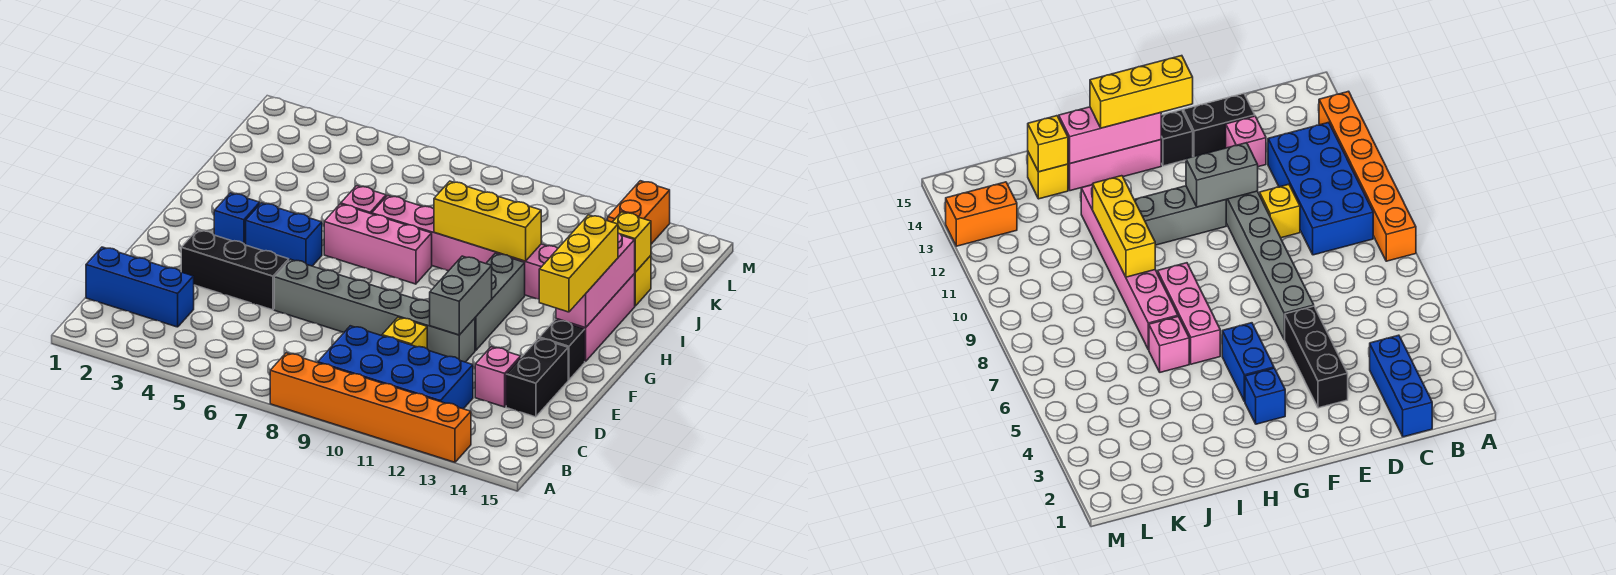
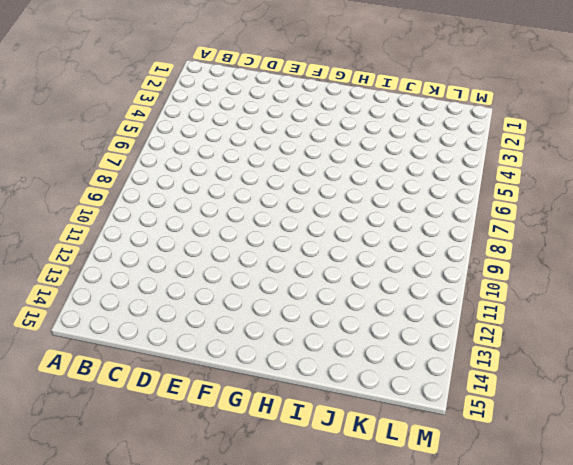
none -> orange brick A8:A13 level 1
none -> blue brick B9:C12 level 1
none -> blue brick C1:C3 level 1

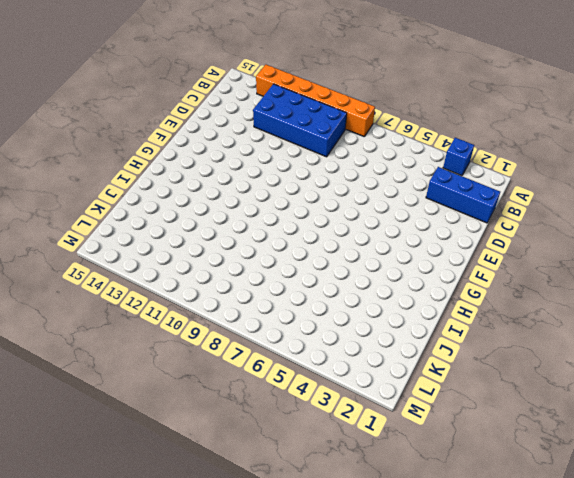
blue brick A3 level 1 -> blue brick G3 level 1
none -> yellow brick D10 level 1
none -> pink brick D13 level 1
none -> black brick D14:E14 level 1

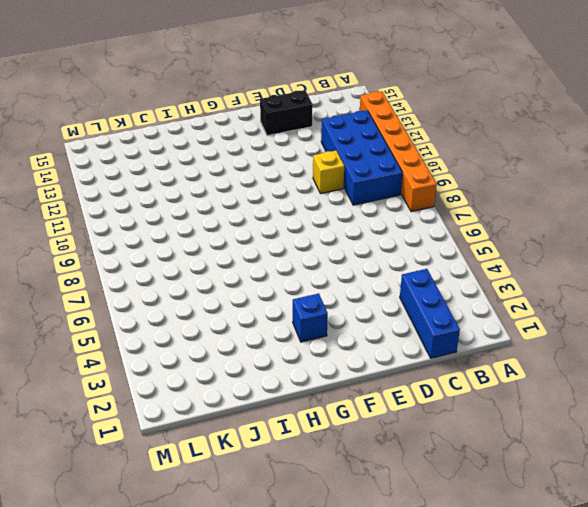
none -> pink brick D13 level 1
none -> black brick E3:E5 level 1
none -> grey brick E6:E11 level 1

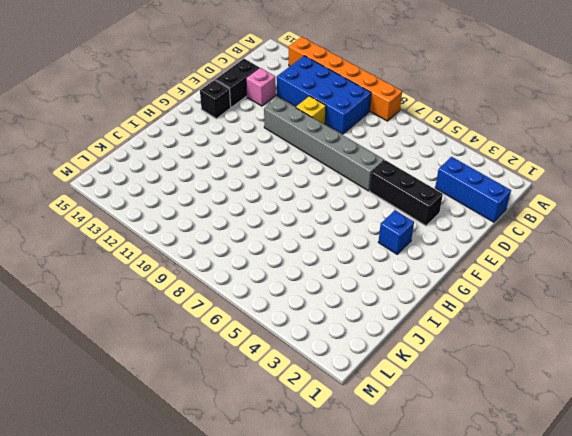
none -> grey brick F11:H11 level 1
none -> blue brick G4:G5 level 1
none -> pink brick G14:I14 level 1

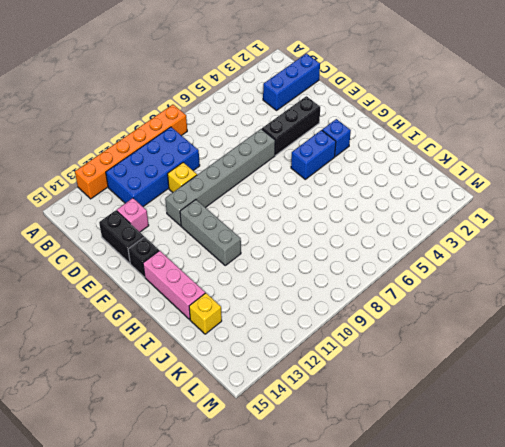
none -> pink brick H6:H8 level 1
none -> pink brick I6 level 1
none -> pink brick I7:I12 level 1

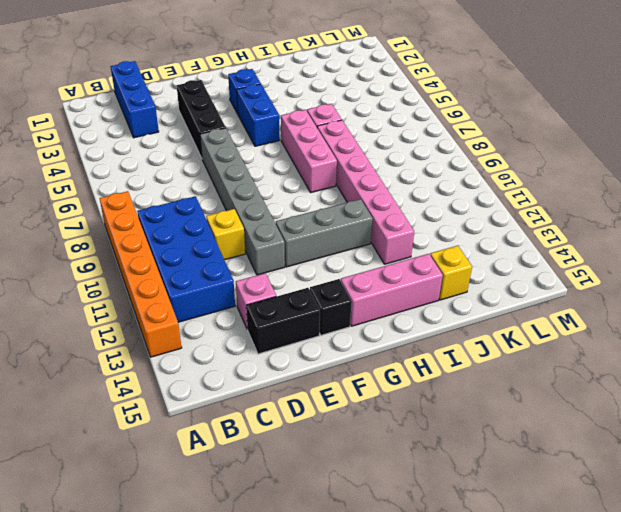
none -> orange brick L13:M13 level 1
none -> grey brick E11:F11 level 2
none -> pink brick G14:I14 level 2

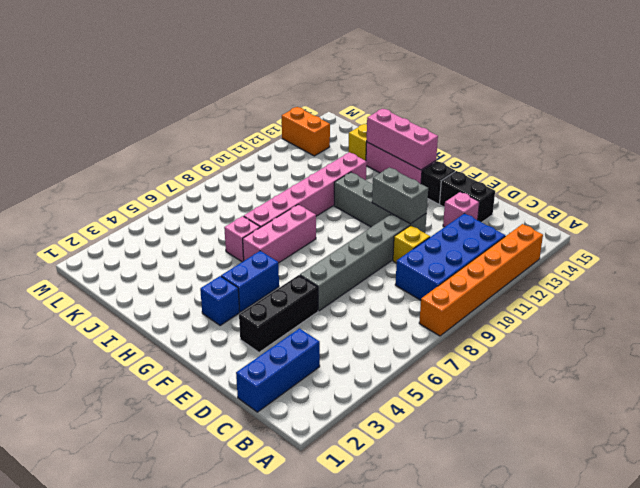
none -> yellow brick I9:I11 level 2
none -> yellow brick J14 level 2
none -> yellow brick F14:H14 level 3

